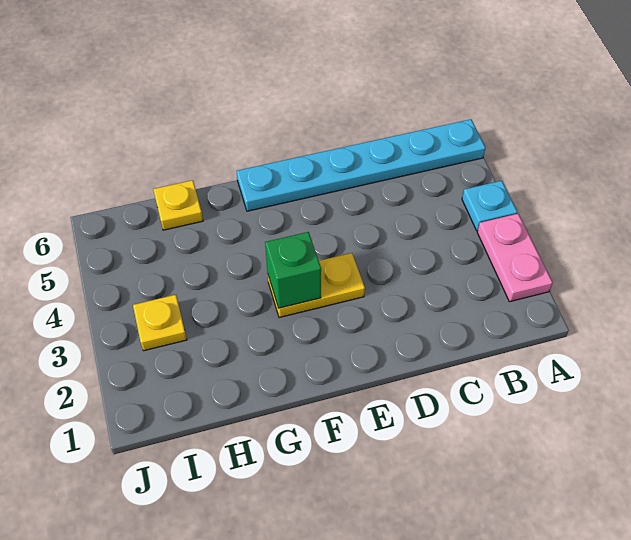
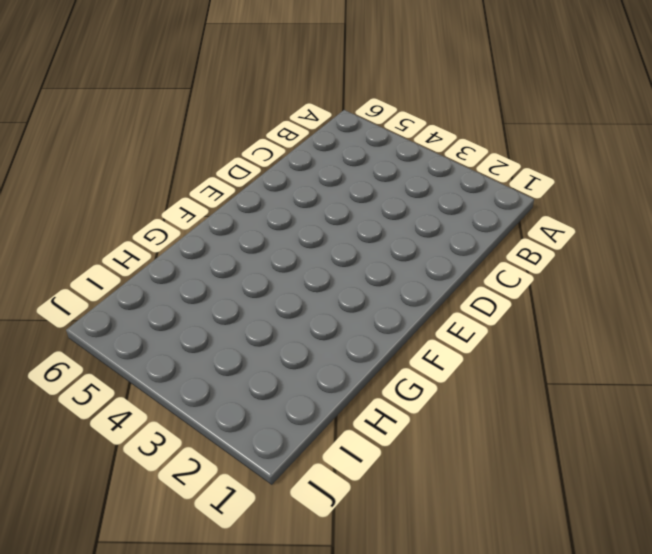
none -> pink plate A2:A3 level 1
none -> cyan plate A4 level 1

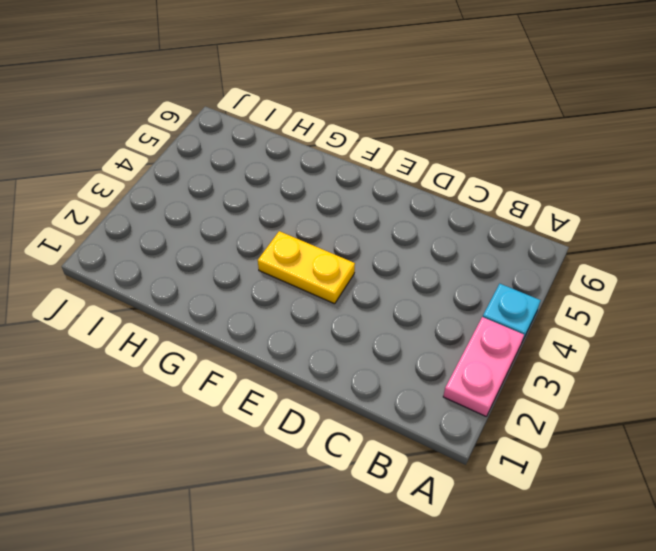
none -> cyan plate A6:F6 level 1
none -> yellow plate H6 level 1

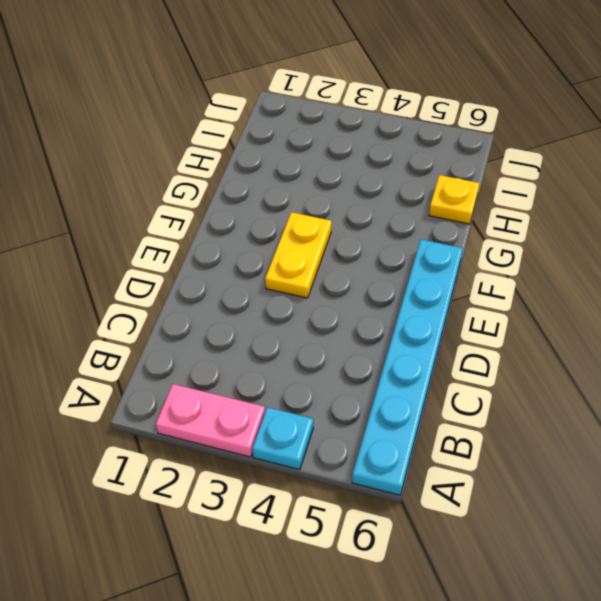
none -> yellow plate I3 level 1
none -> green brick F3 level 2

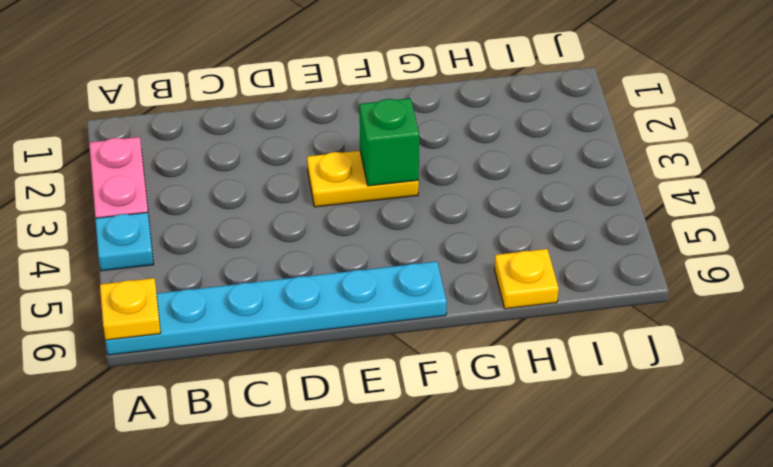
yellow plate A6 level 2 -> yellow plate I3 level 1

